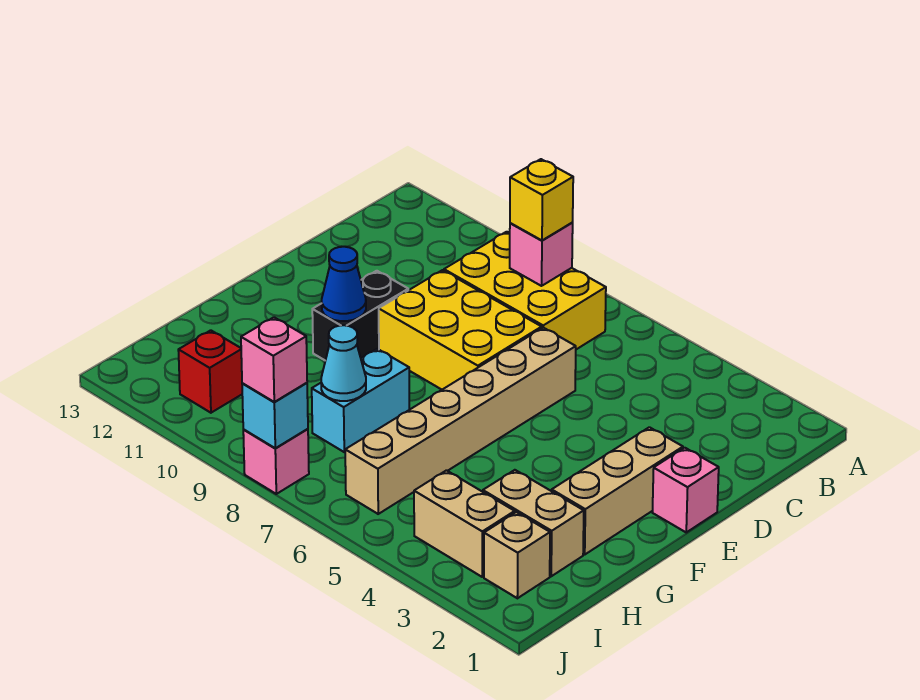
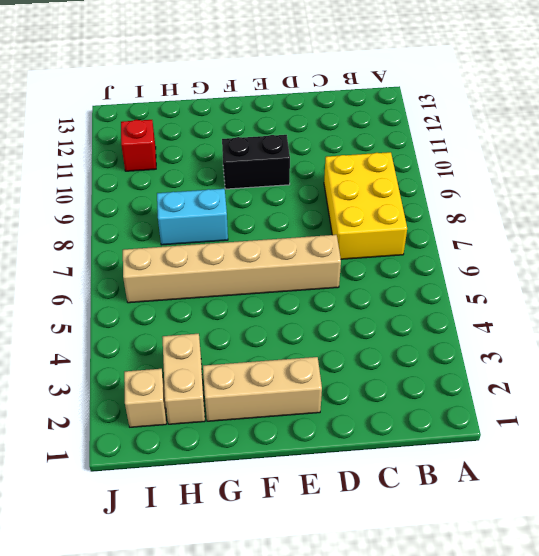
none -> yellow brick D7:E9 level 1
none -> pink brick E1 level 1
none -> tan brick I3:I4 level 1

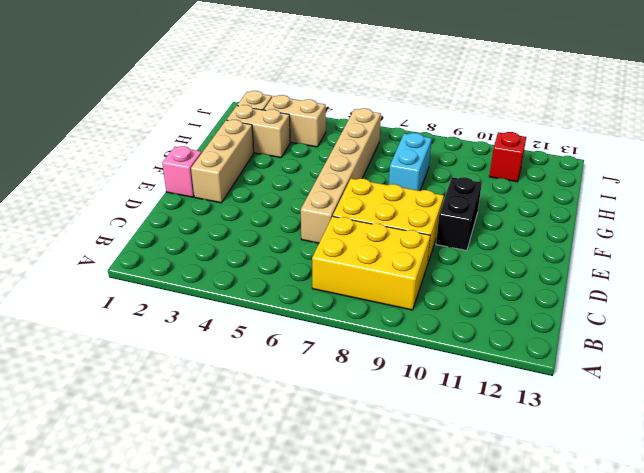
none -> pink brick J8 level 1
none -> pink brick B8 level 2
none -> blue cone F10 level 2

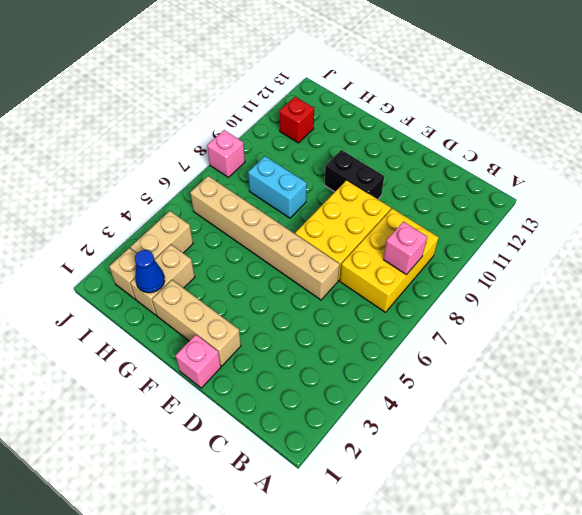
blue cone H2 level 2 -> blue cone F10 level 2
none -> cyan cone H8 level 2
none -> cyan brick J8 level 2
none -> yellow brick B8 level 3

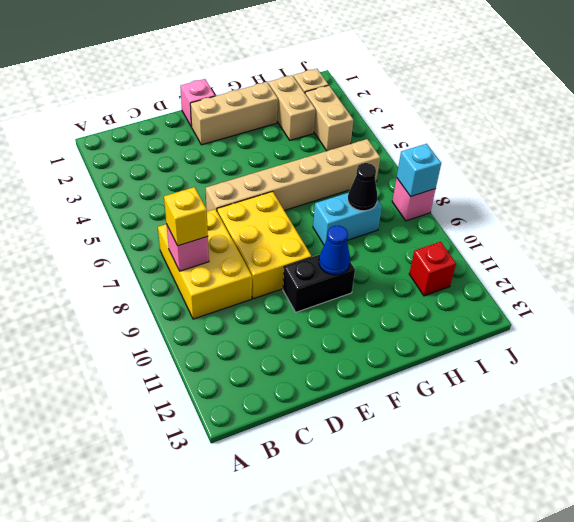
black cone H8 level 2 -> cyan cone H8 level 2
none -> pink brick J8 level 3

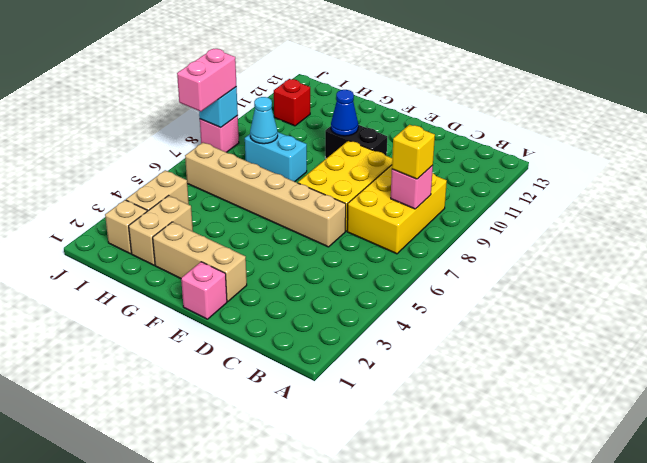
pink brick J7:J8 level 3 -> pink brick J8 level 3

